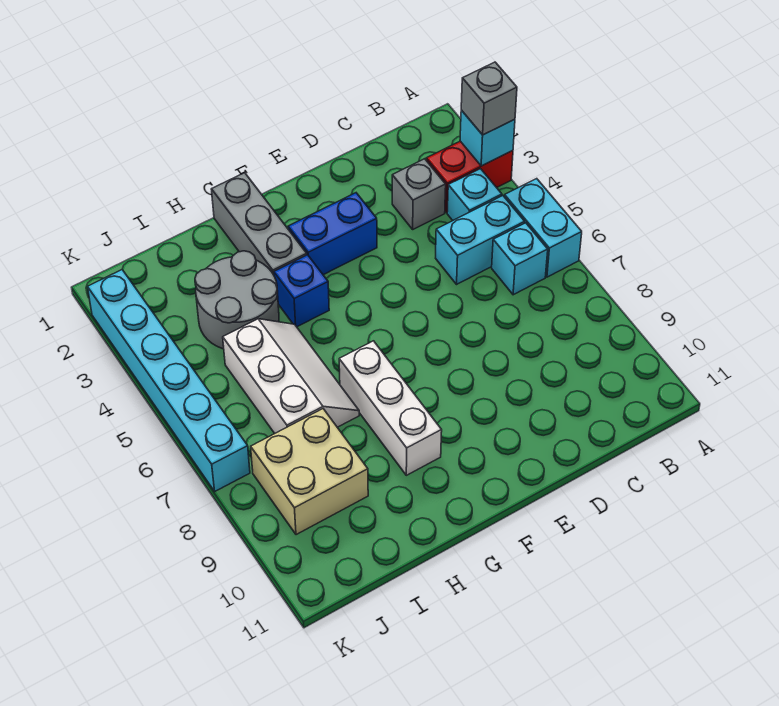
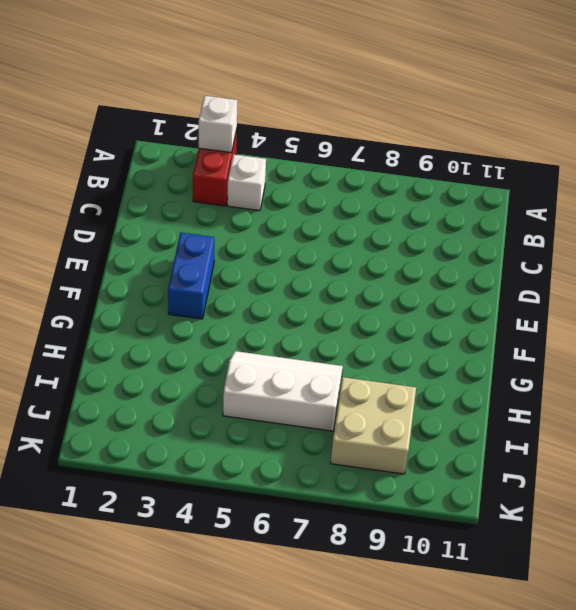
white brick A3 level 2 -> cyan brick A3 level 2
white brick B4 level 1 -> cyan brick B4 level 1
none -> cyan brick A5:A6 level 1
none -> cyan brick B5:C5 level 1
none -> cyan brick B6 level 1

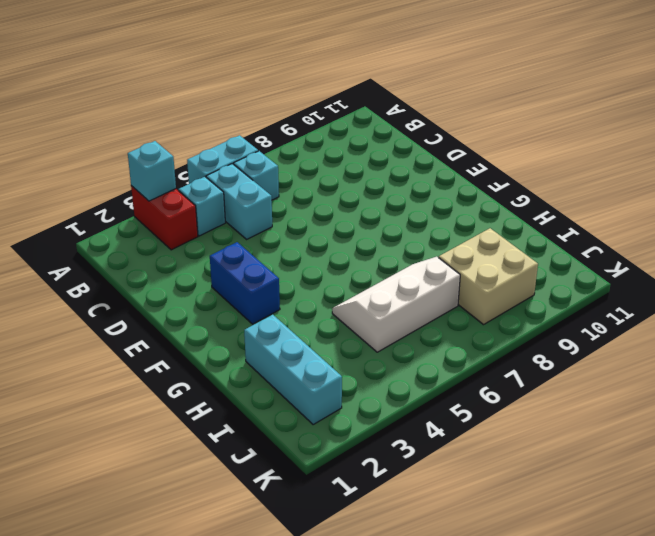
cyan brick H2:J2 level 1 -> none
none -> grey brick C3 level 1
none -> grey brick G1:G3 level 1
none -> blue brick G4 level 1

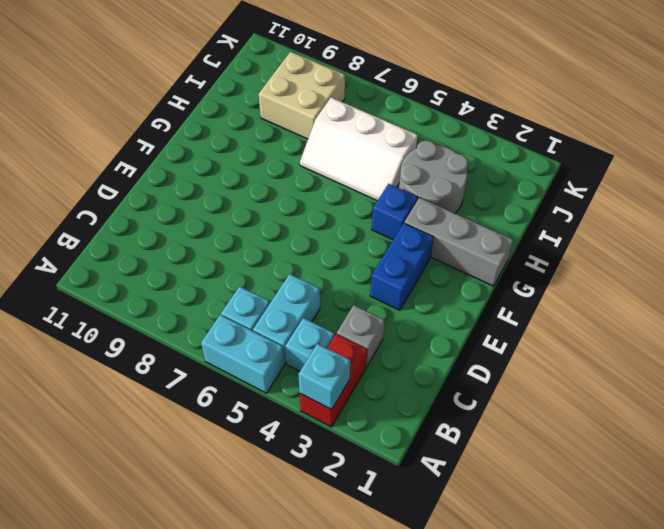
none -> white brick G7:G9 level 1
none -> cyan brick K2:K7 level 1
none -> grey brick A3 level 3

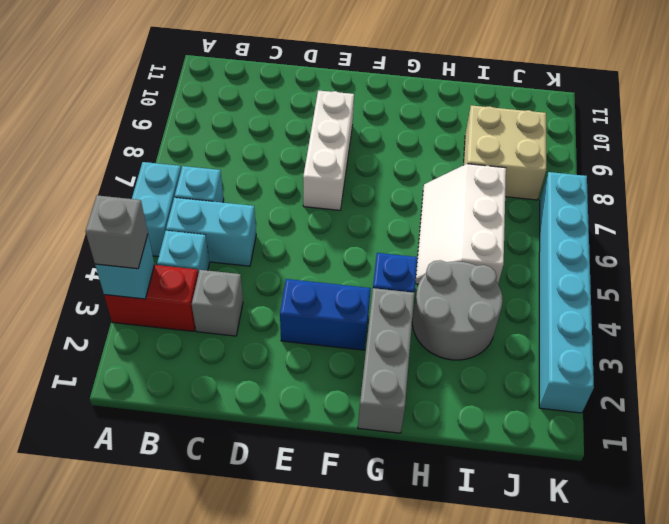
white brick E7:E9 level 1 -> white brick G7:G9 level 1

